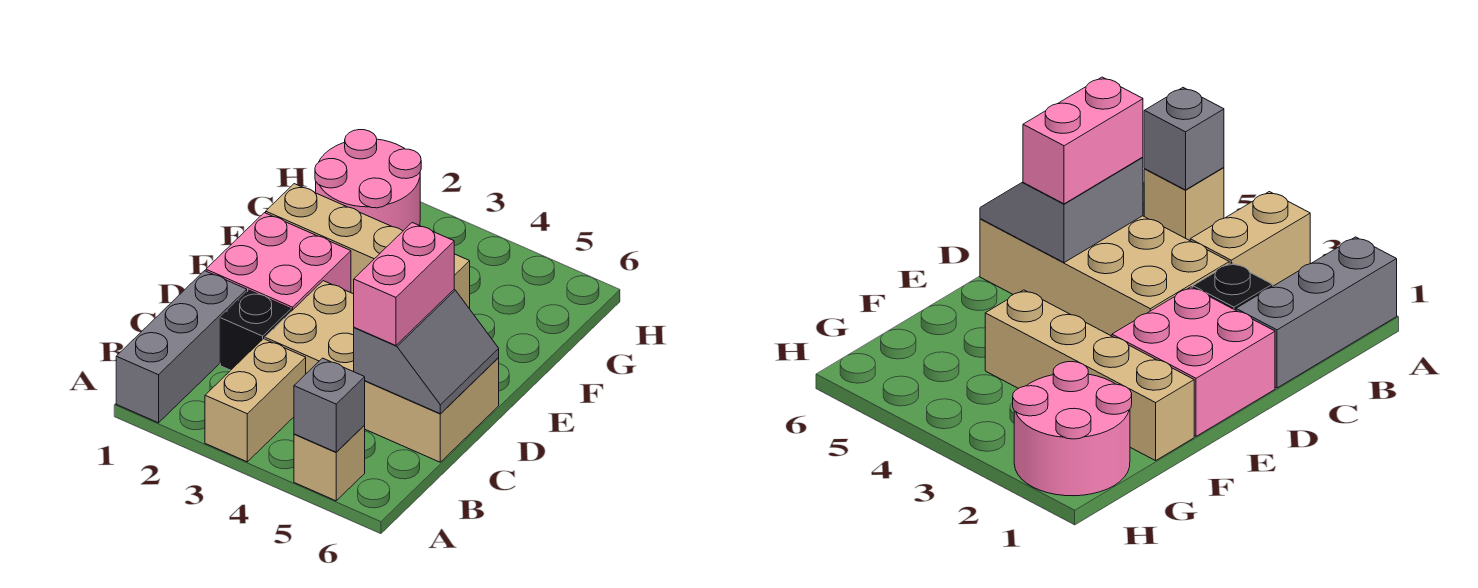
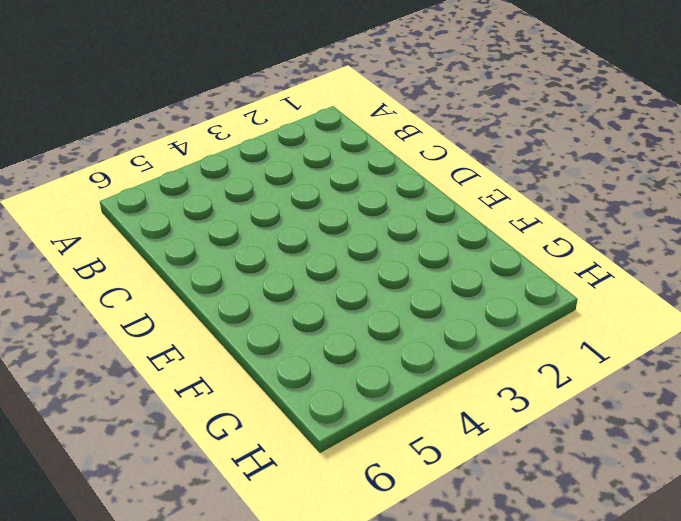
none -> grey brick A1:C1 level 1
none -> tan brick A3:B3 level 1

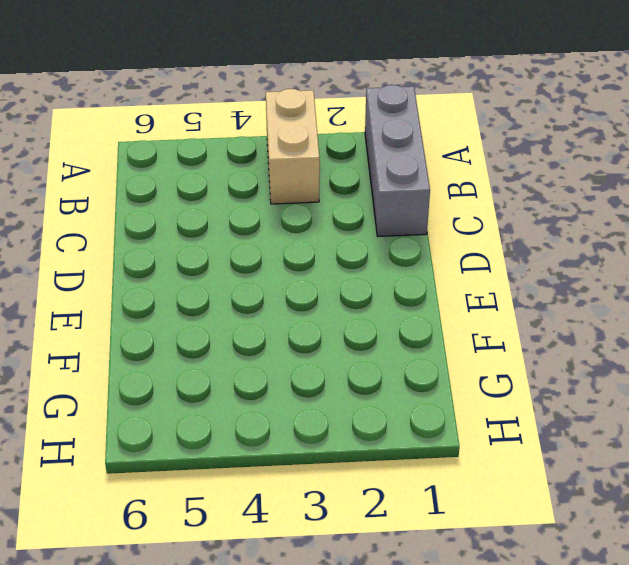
none -> tan brick A5 level 1
none -> black brick C2 level 1

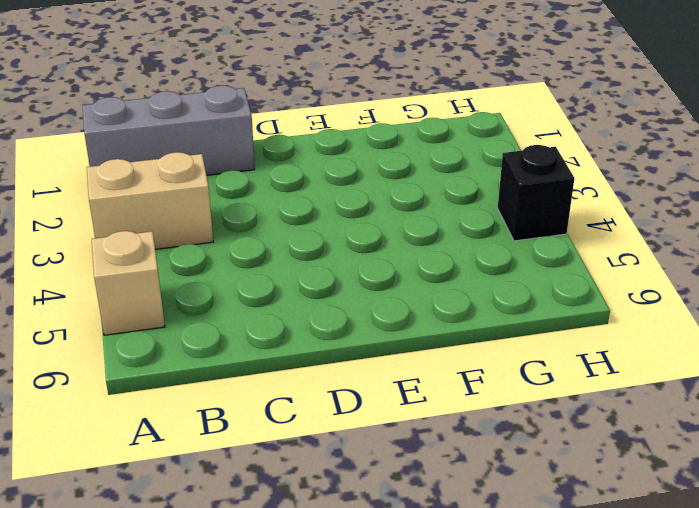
black brick H4 level 1 -> black brick C2 level 1
none -> tan brick C3:D6 level 1
none -> pink brick D1:E2 level 1

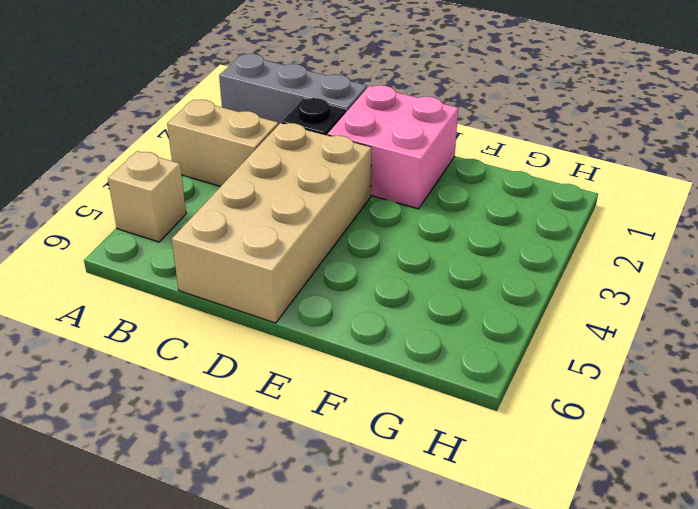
none -> tan brick F1:F4 level 1
none -> pink round brick G1:H2 level 1

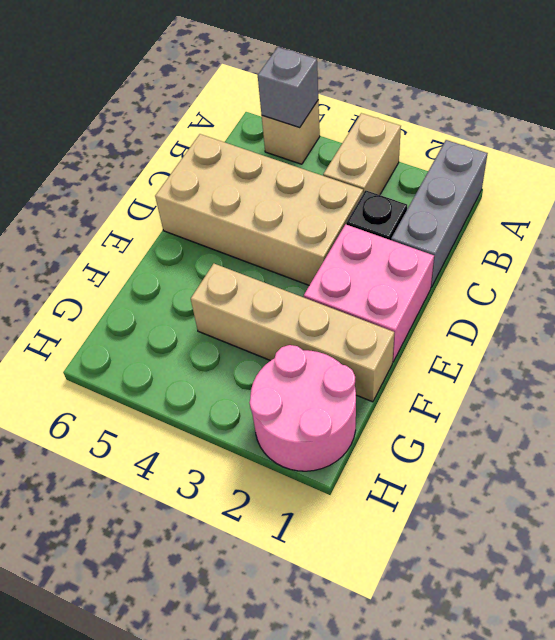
none -> grey slope C5:D6 level 2 top 5
none -> pink brick C5:D5 level 3

